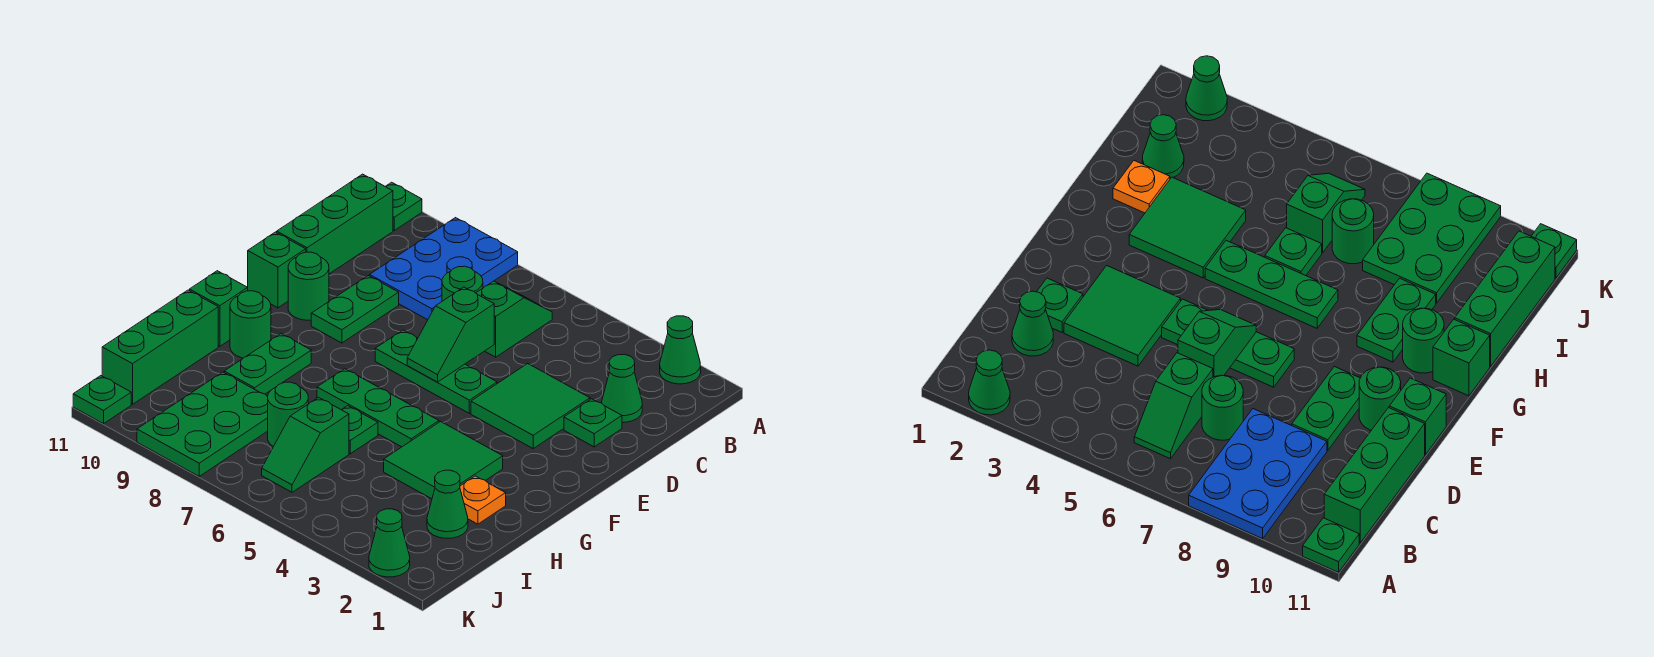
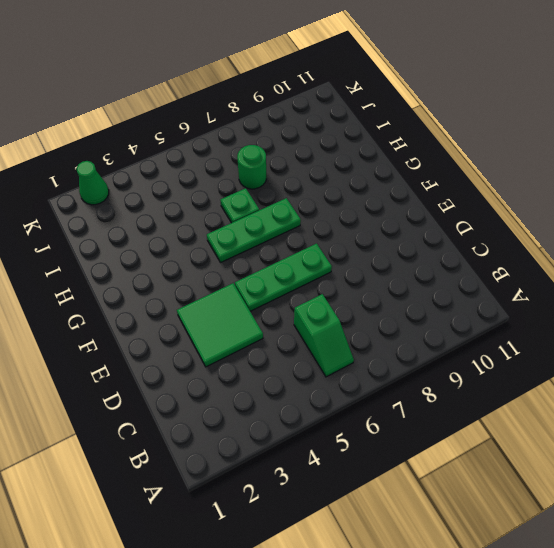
none -> green cone A2 level 1
none -> blue plate A8:C9 level 1
none -> green plate A11 level 1

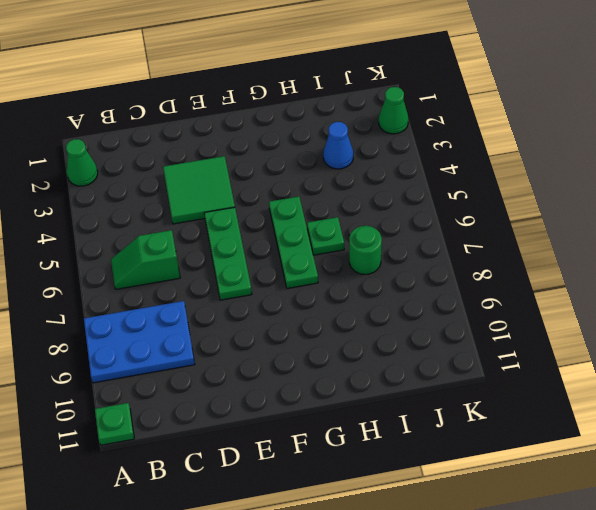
blue cone I3 level 1 -> none
none -> green brick B11:D11 level 1
none -> green cone C2 level 1
none -> green round brick C7 level 1

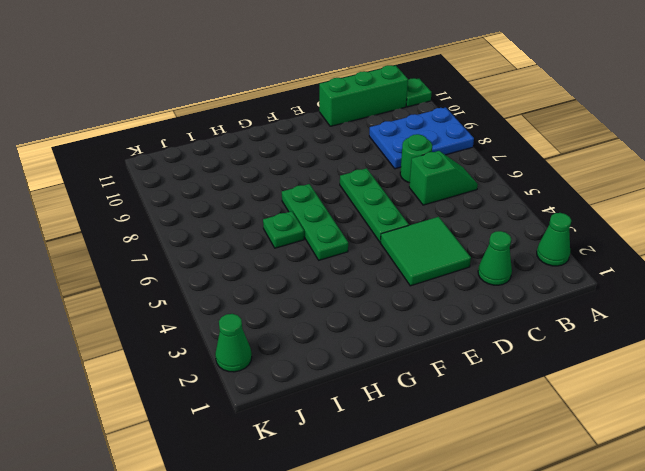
none -> green plate D2 level 1
none -> green plate D9:E9 level 1
none -> green round brick E10 level 1

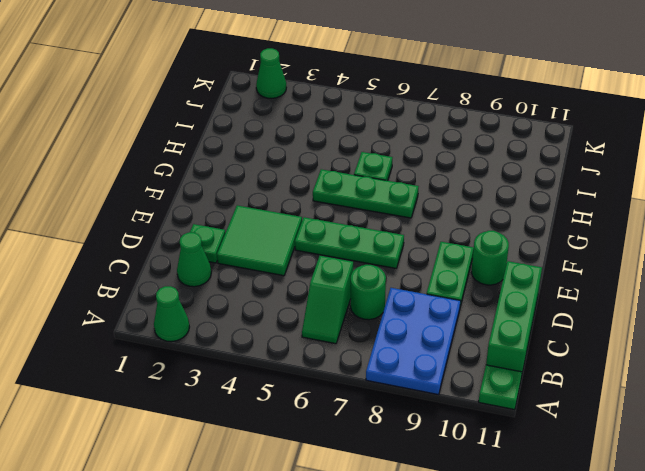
none -> green brick E11 level 1
none -> green tile G3:H4 level 1
none -> green plate G9:H9 level 1

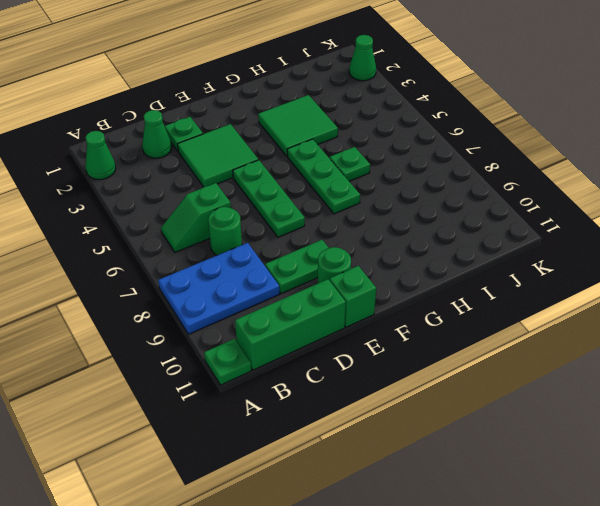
none -> green plate G9:H9 level 1
none -> green round brick G10 level 1
none -> green brick G11 level 1

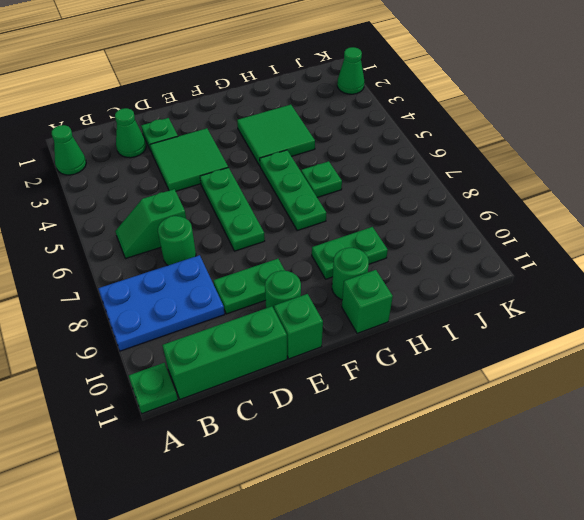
none -> orange plate H2 level 1
none -> green brick H11:J11 level 1
none -> green cone I2 level 1

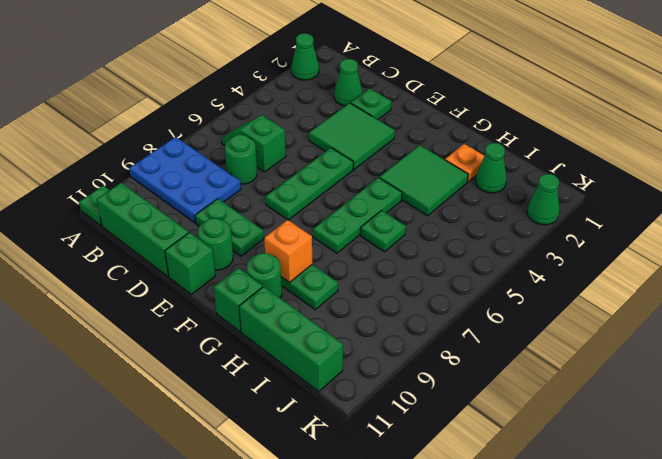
orange brick G9 level 2 -> none
none -> green slope I6:J6 level 1 top I
none -> green round brick I7 level 1
none -> green plate I8:K9 level 1

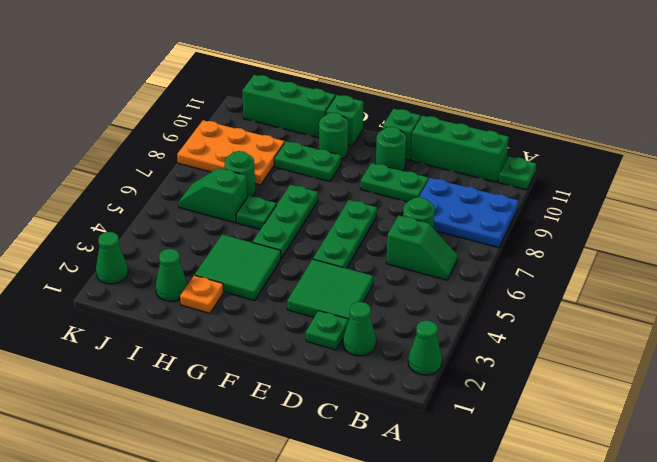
orange plate I8:K9 level 1 -> green plate I8:K9 level 1
none -> green plate K11 level 1
none -> green slope D6:E6 level 2 top D

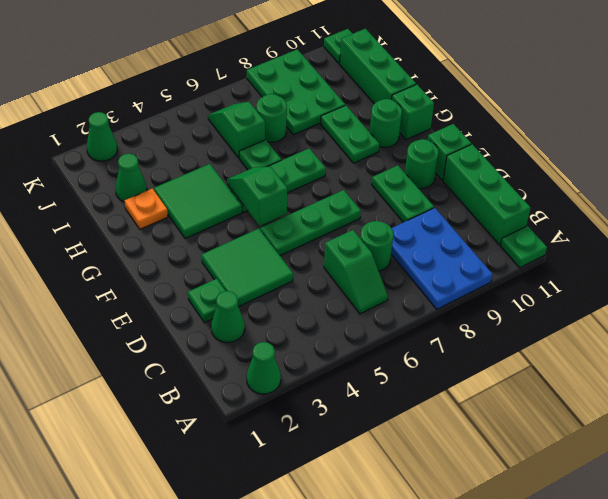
green slope F5:G5 level 2 top F -> green slope D6:E6 level 2 top D

